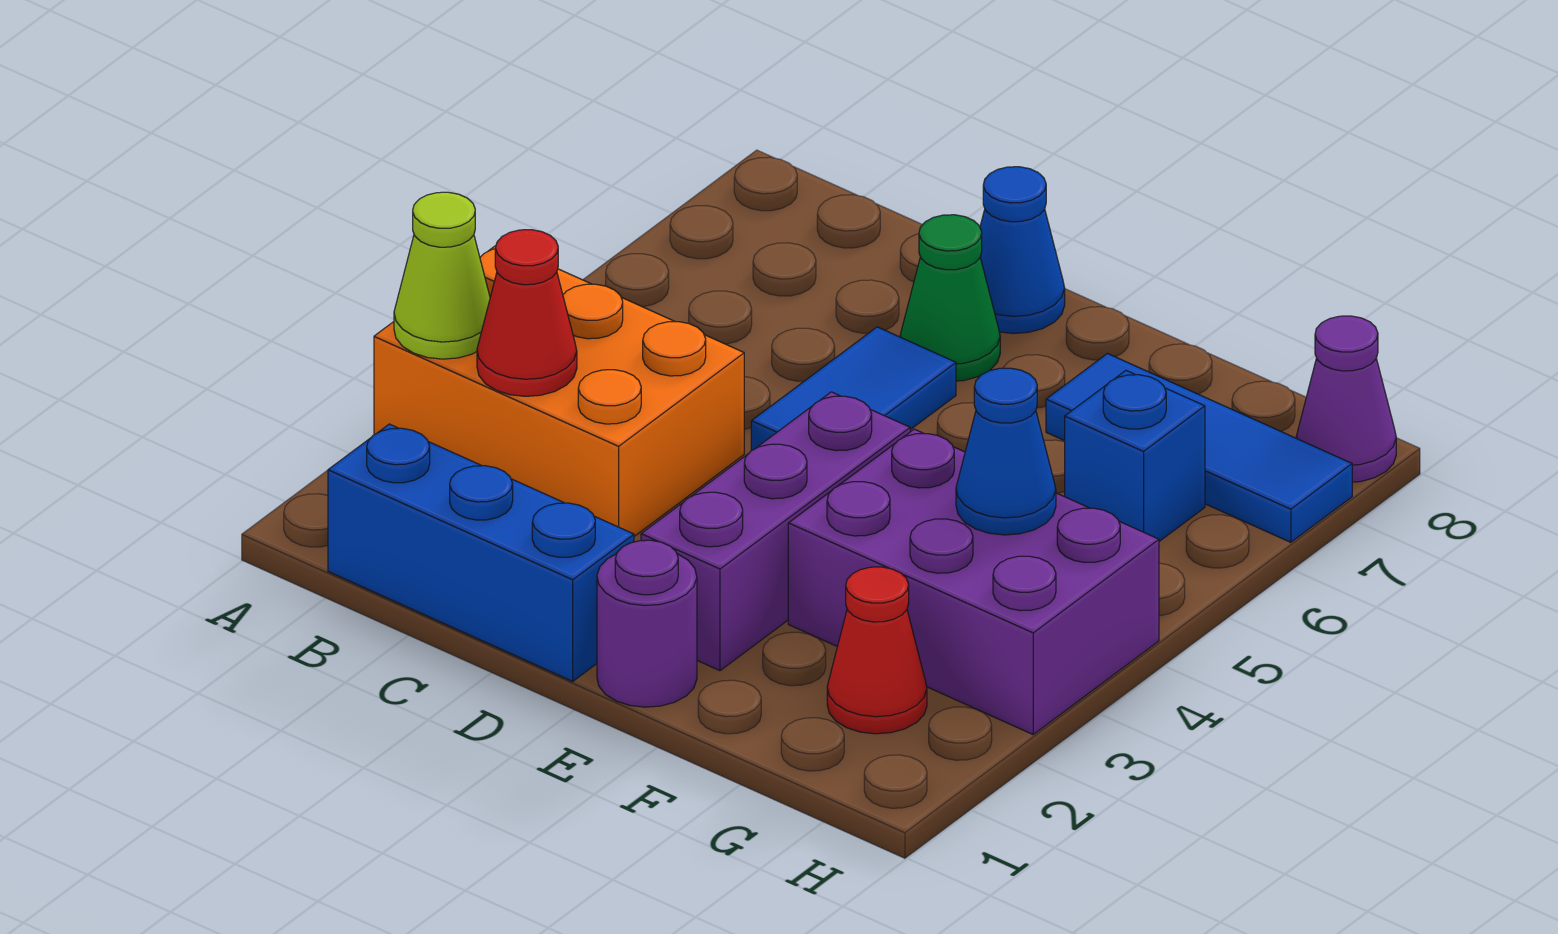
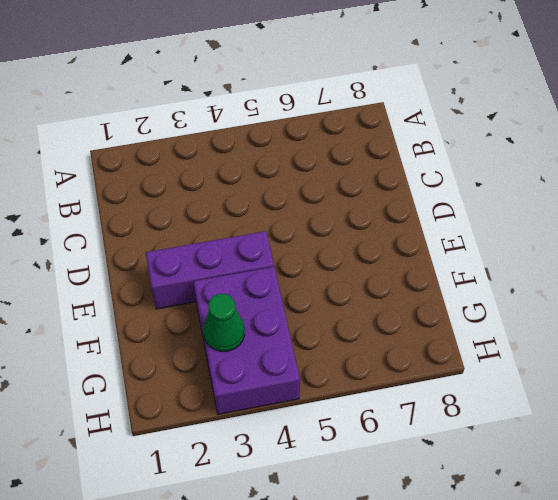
green cone G3 level 2 -> green cone D7 level 1
none -> orange brick A3:C4 level 1
none -> blue brick B1:D1 level 1
none -> blue tile D5:D6 level 1

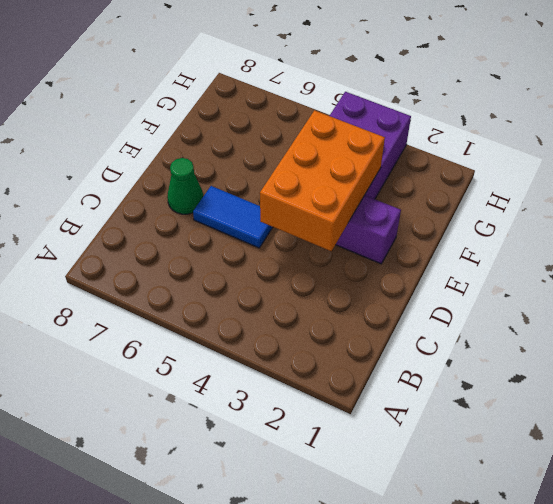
orange brick D3:F4 level 2 -> orange brick A3:C4 level 1
none -> blue brick B1:D1 level 1
none -> blue cone D8 level 1
none -> purple round brick E1 level 1

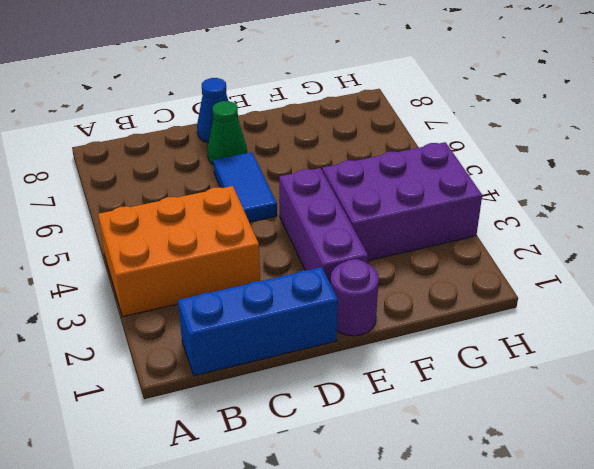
none -> blue tile F7:H7 level 1
none -> red cone G2 level 1
none -> blue brick G6 level 1

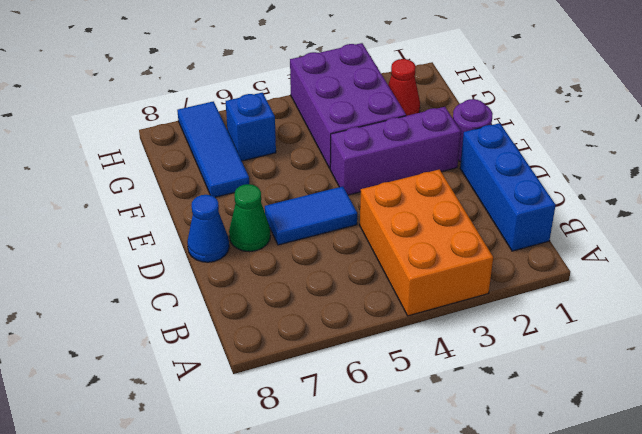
none -> purple cone H8 level 1
none -> lime cone A3 level 2
none -> red cone B3 level 2

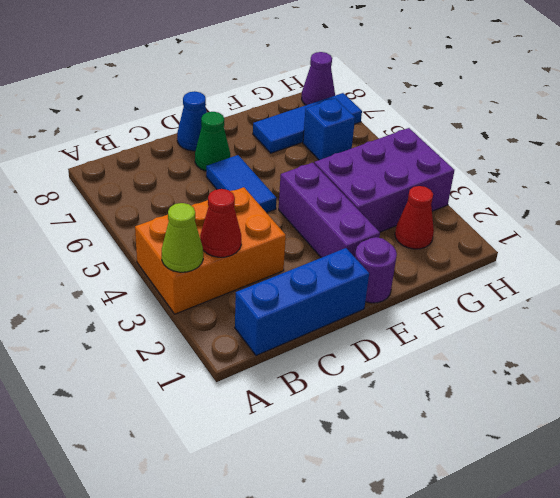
none -> blue cone G4 level 2

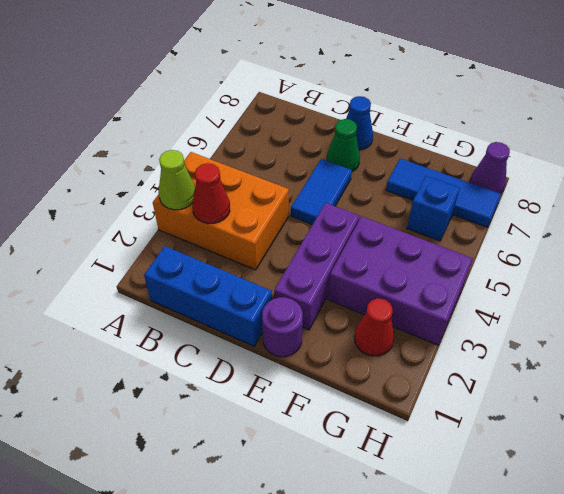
none -> blue cone G4 level 2

